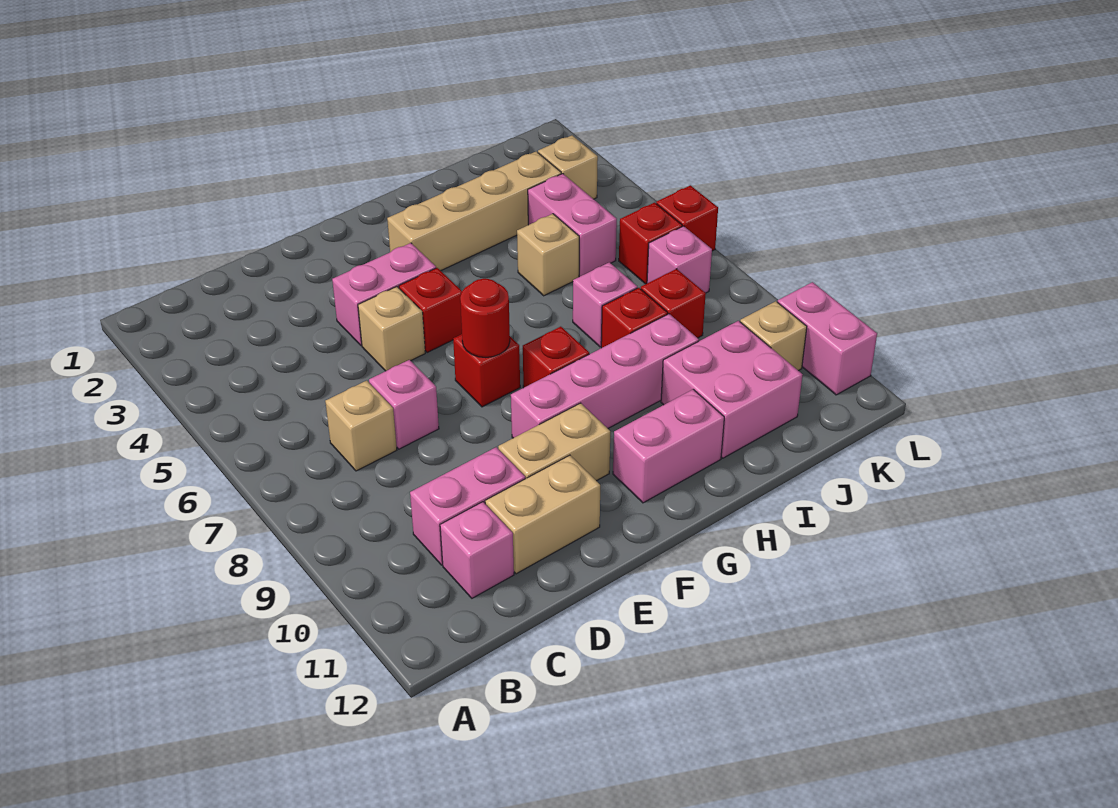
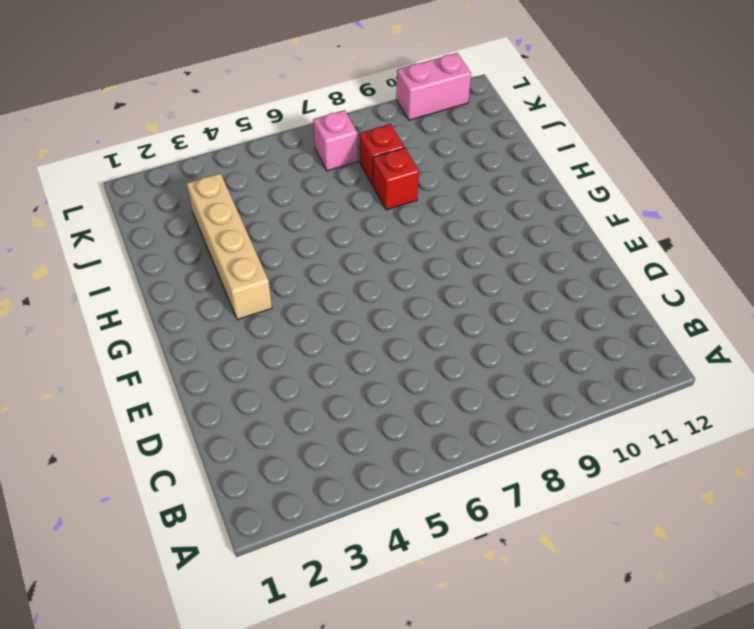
none -> tan brick C7 level 1
none -> pink brick C10:D10 level 1
none -> pink brick C11 level 1

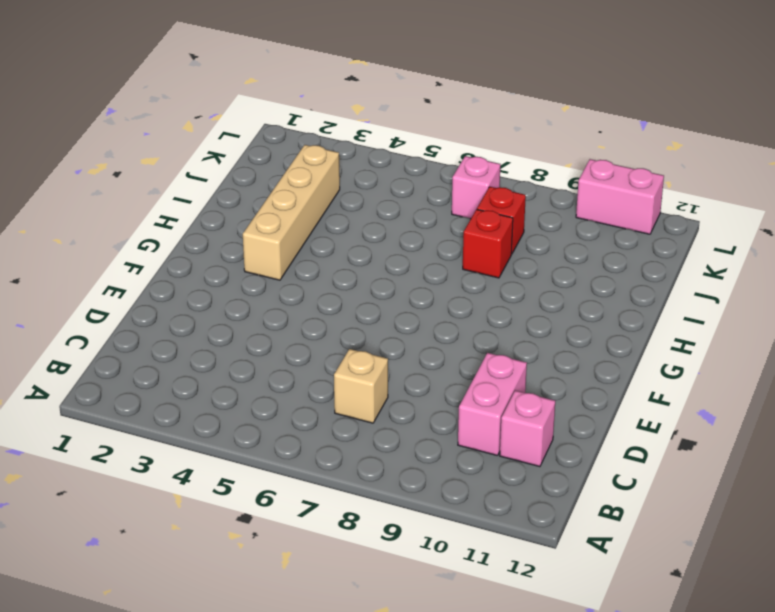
none -> pink brick D7 level 1
none -> tan brick D11:E11 level 1
none -> pink brick E4:F4 level 1

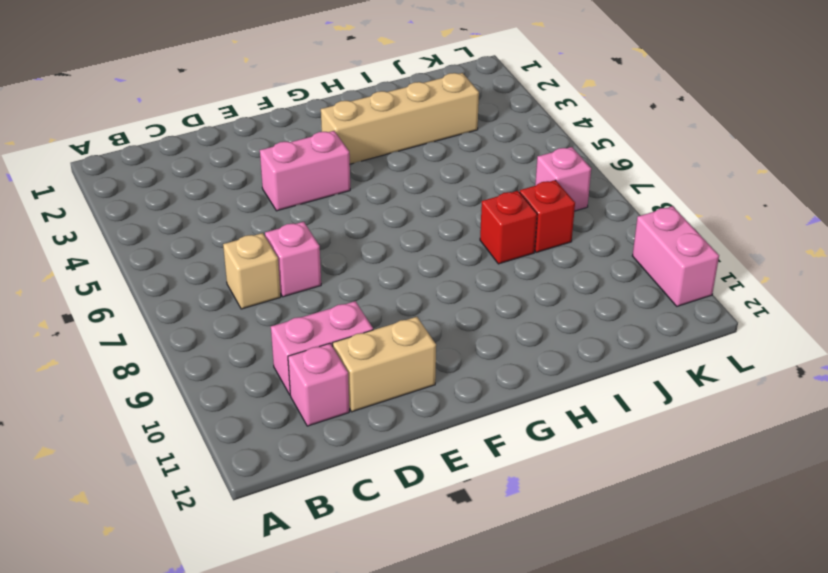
none -> tan brick E5 level 1
none -> tan brick E10:F10 level 1
none -> red brick F5 level 1

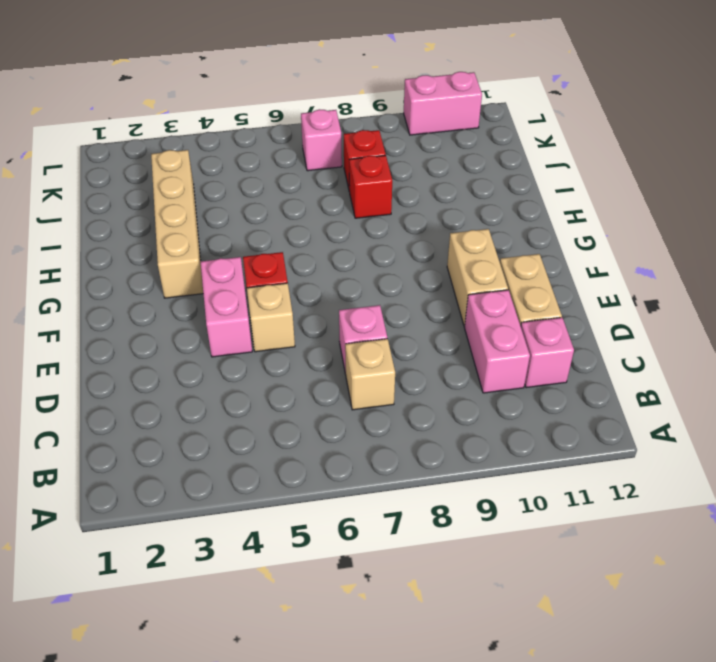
none -> red brick F7 level 1
none -> pink brick F9:I9 level 1
none -> red brick G8 level 1

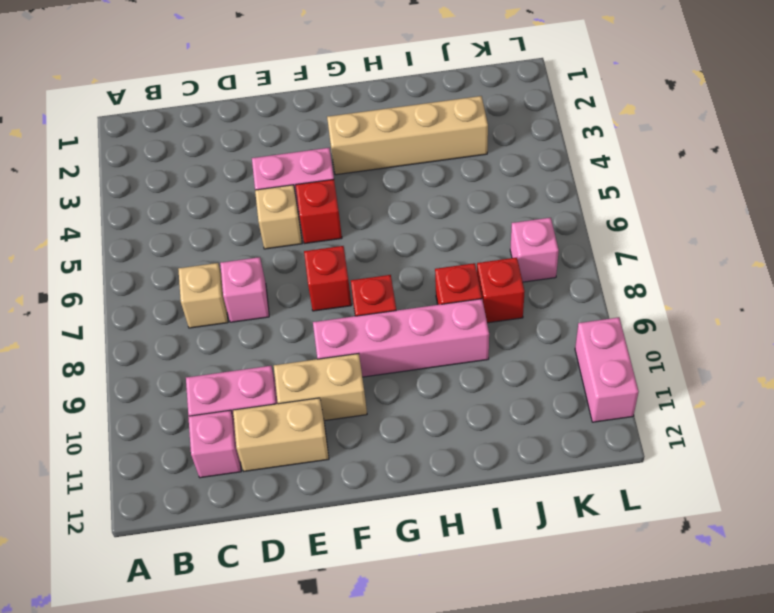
none -> pink brick G11:H11 level 1
none -> tan brick I5 level 1
none -> pink brick I7 level 1

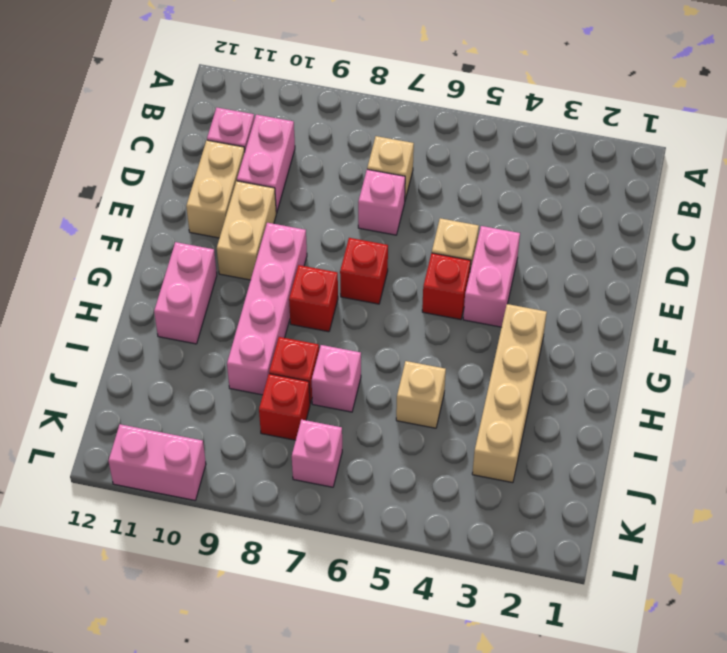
none -> pink brick I10:J11 level 1
none -> pink brick J4:J5 level 1
none -> tan brick K3 level 1

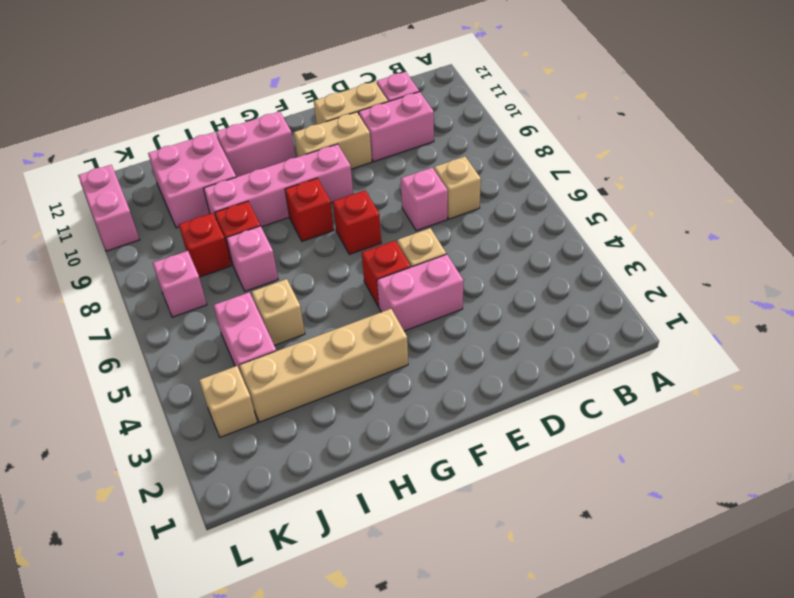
none -> red brick K6 level 1
none -> tan brick K10 level 1
none -> red brick L6 level 1

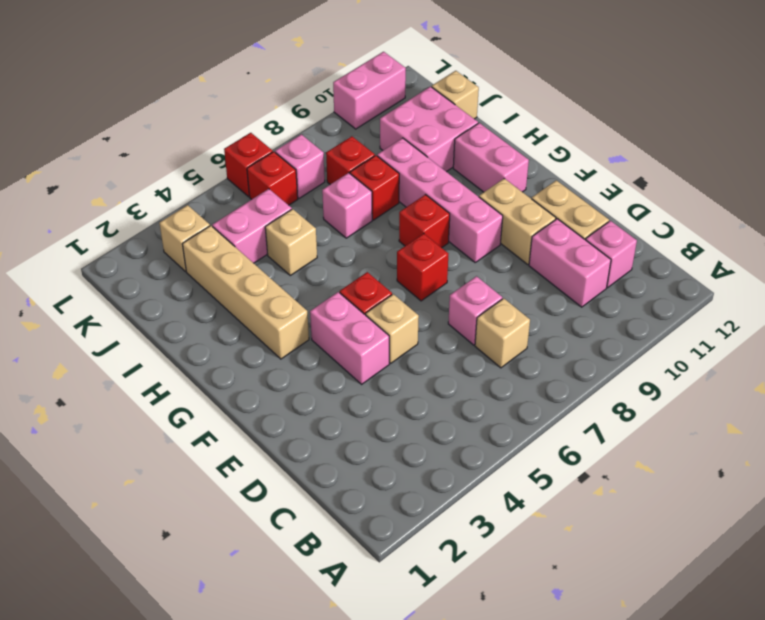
tan brick J12 level 1 -> tan brick K10 level 1
none -> red round brick F7 level 2

